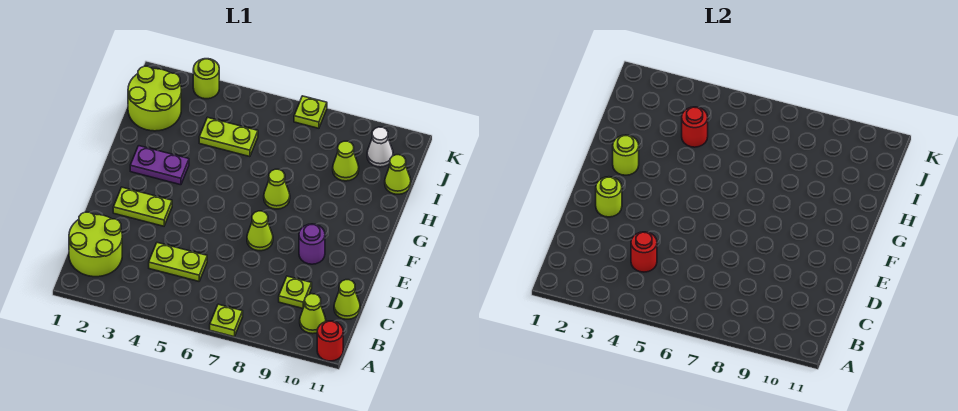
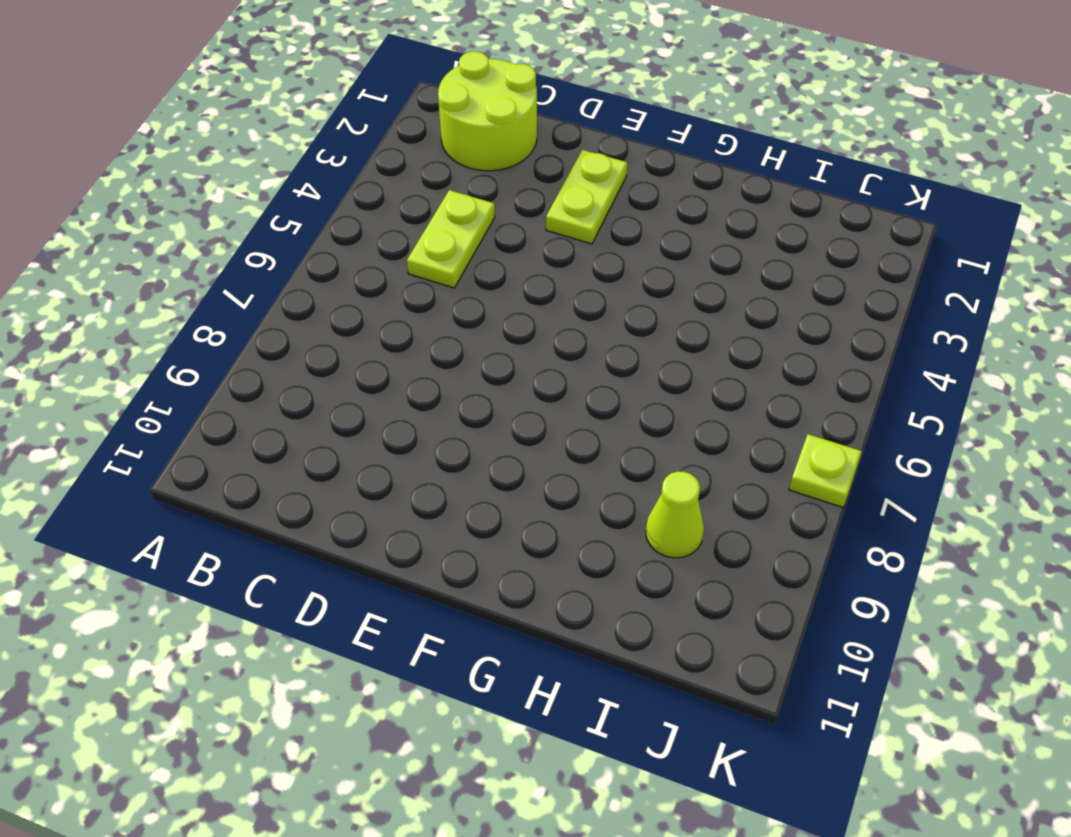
none -> lime plate A7 level 1
none -> red round brick A11 level 1
none -> lime cone B10 level 1

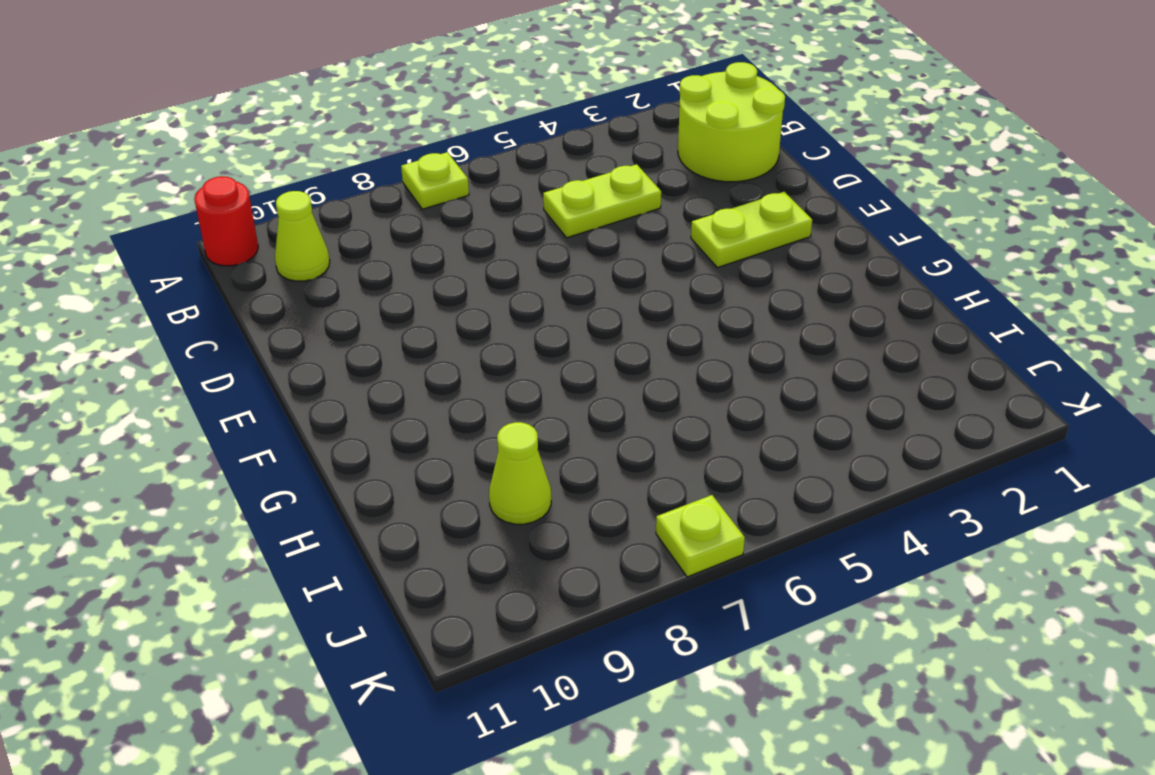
none -> lime plate C9 level 1
none -> lime cone C11 level 1
none -> lime cone E7 level 1

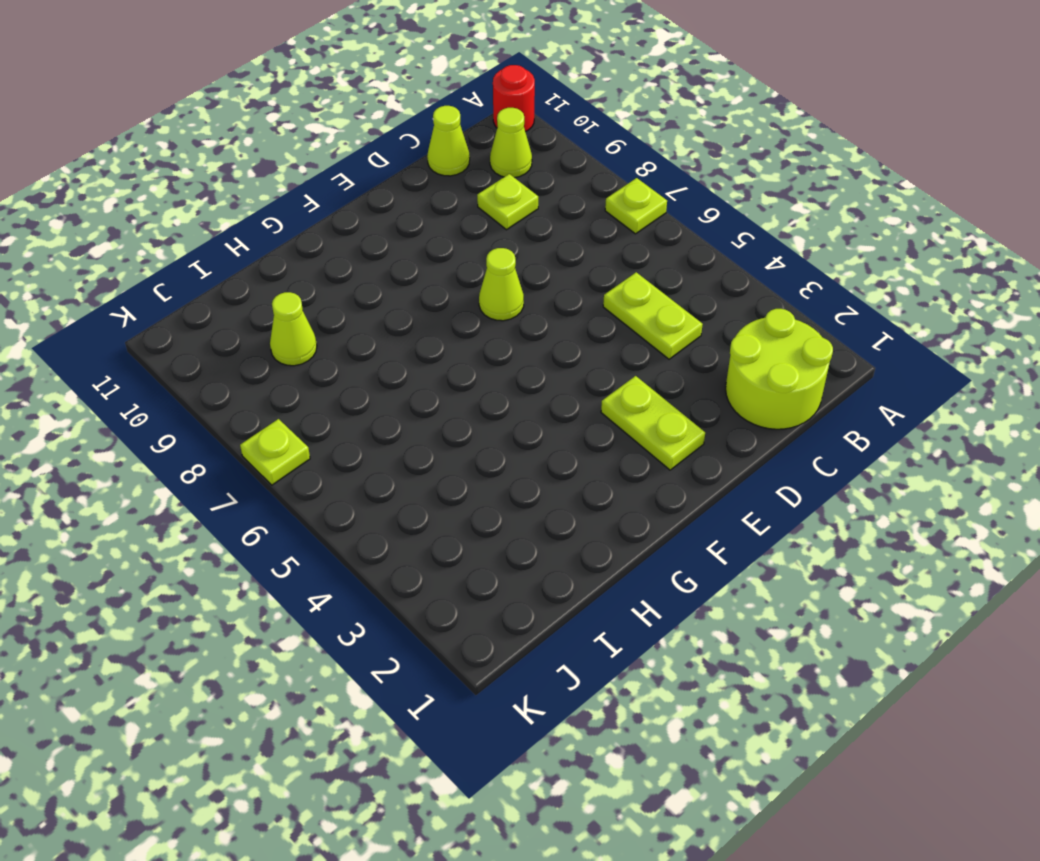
none -> purple round brick E9 level 1
none -> purple plate G2:G3 level 1
none -> lime cone G7 level 1

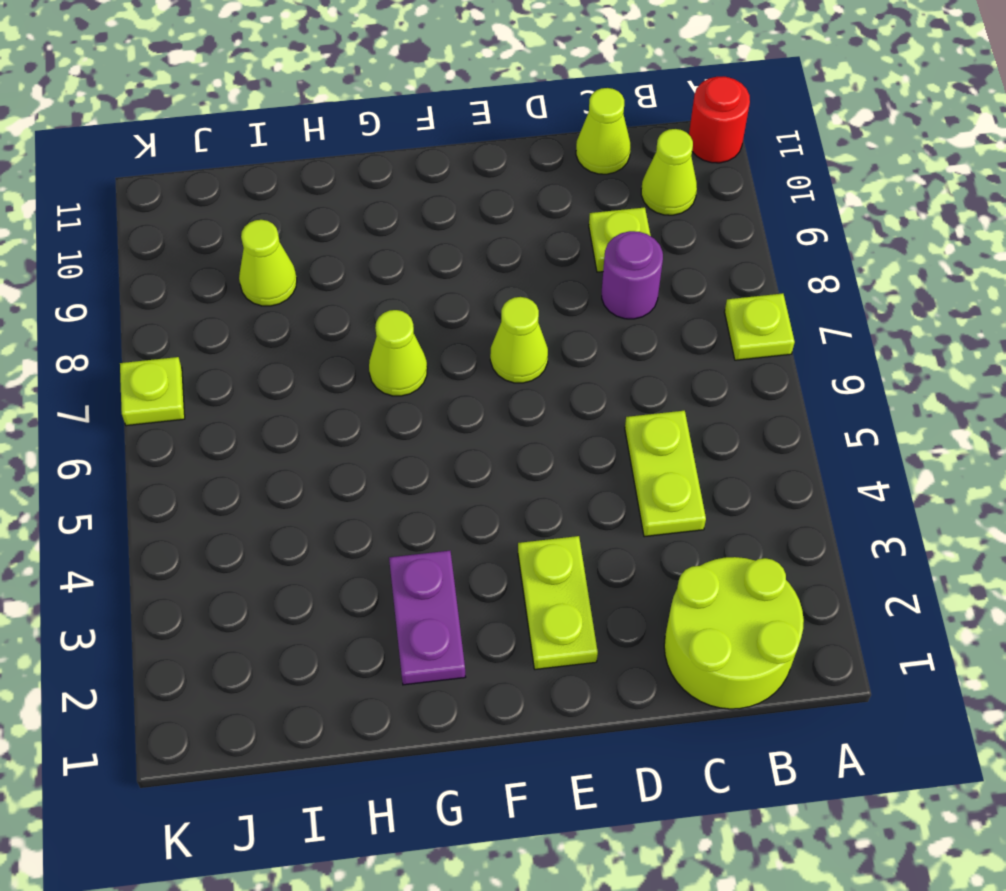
purple round brick C8 level 1 -> purple round brick E9 level 1
none -> lime round brick I1:J2 level 1
none -> lime plate I4:I5 level 1
none -> lime cone I11 level 1

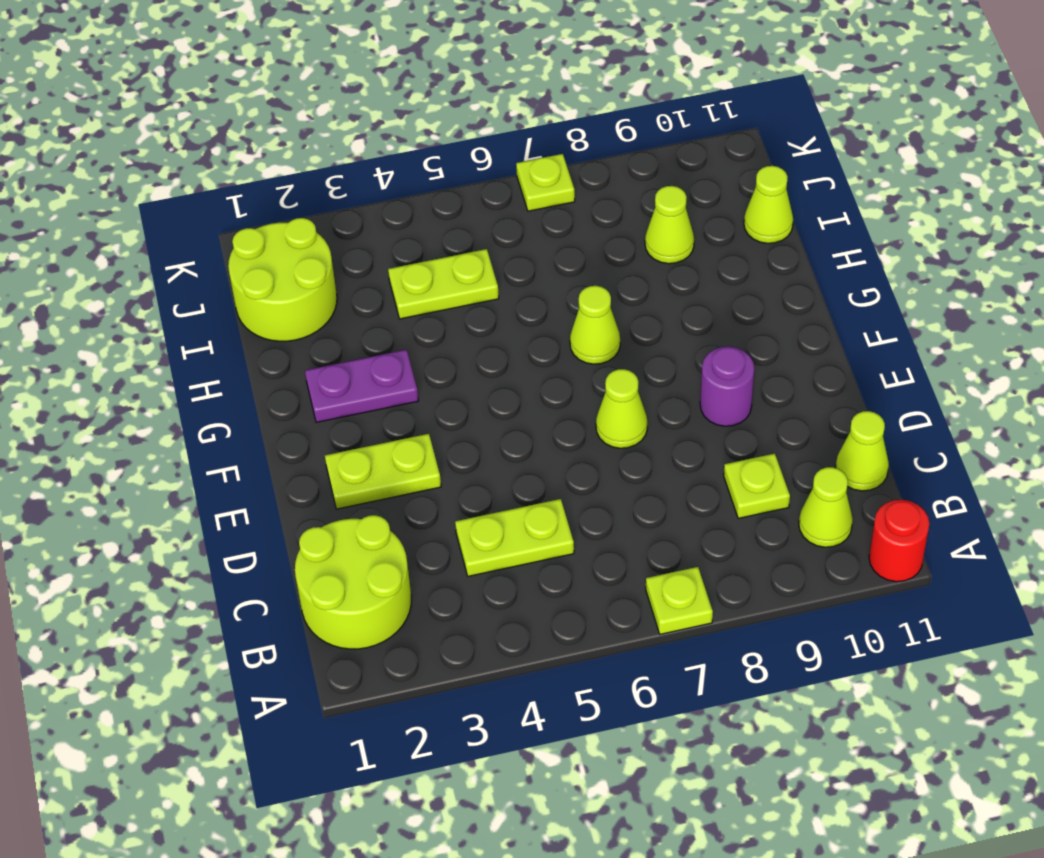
none -> white cone J10 level 1
none -> lime round brick K3 level 1
none -> red round brick C4 level 2

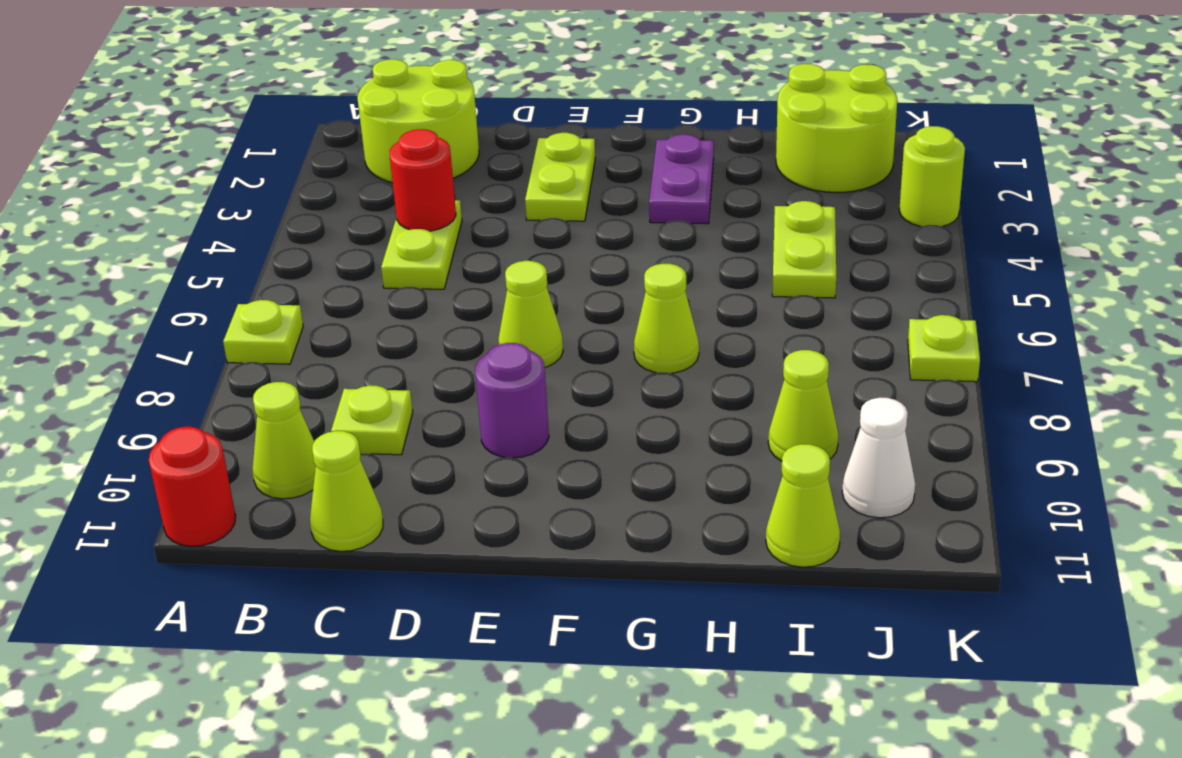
none -> lime round brick E2 level 2
none -> lime round brick G2 level 2
none -> red round brick I4 level 2

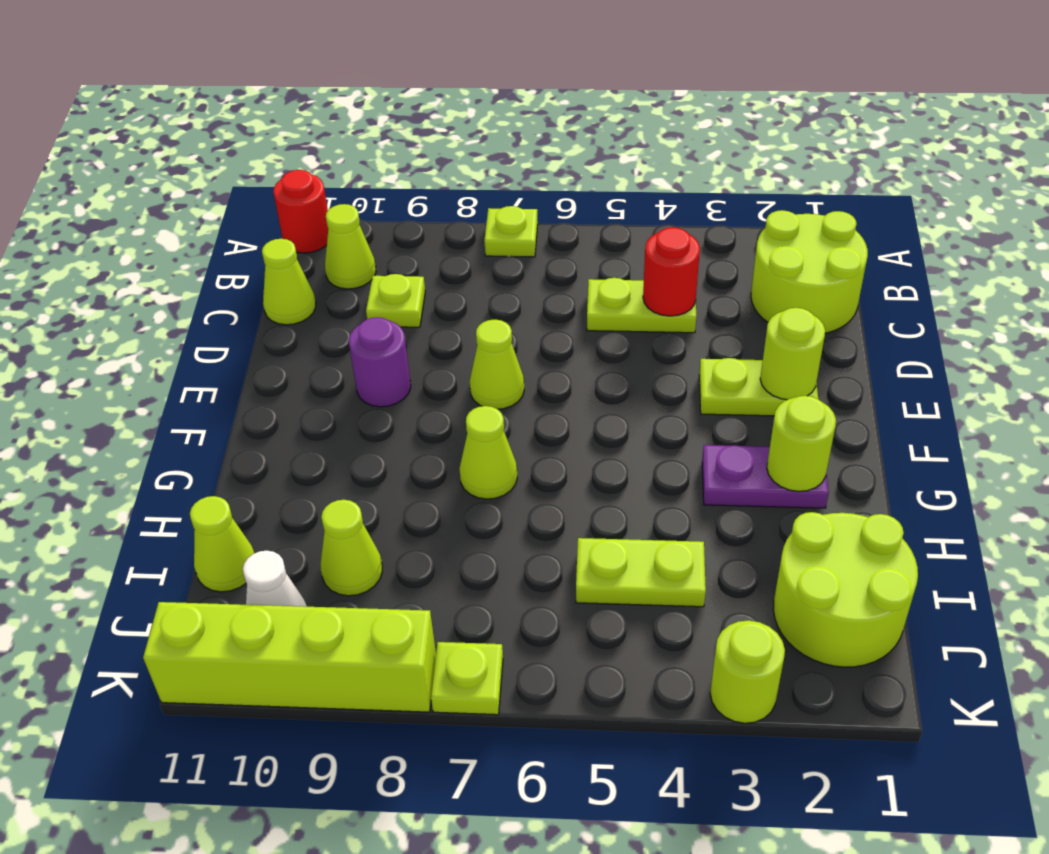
lime brick K8:K11 level 1 -> none
none -> red round brick I4 level 2

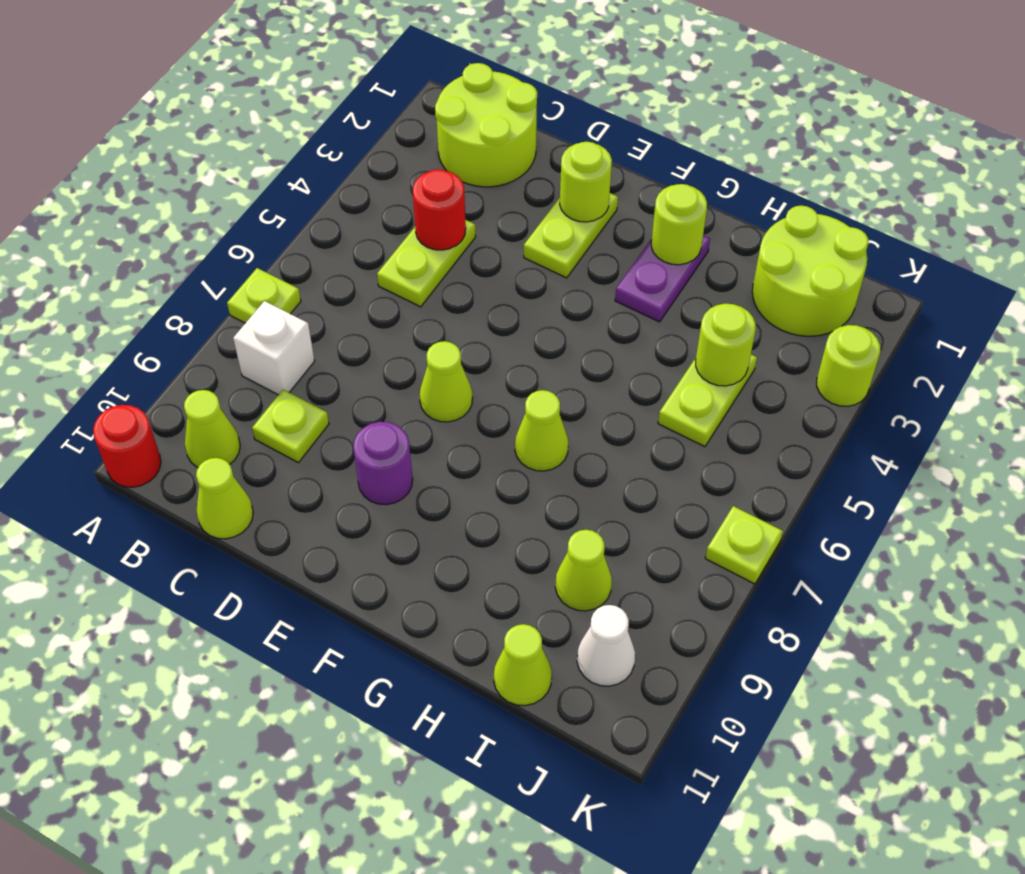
white brick B8 level 1 -> none
lime round brick I4 level 2 -> red round brick I4 level 2

